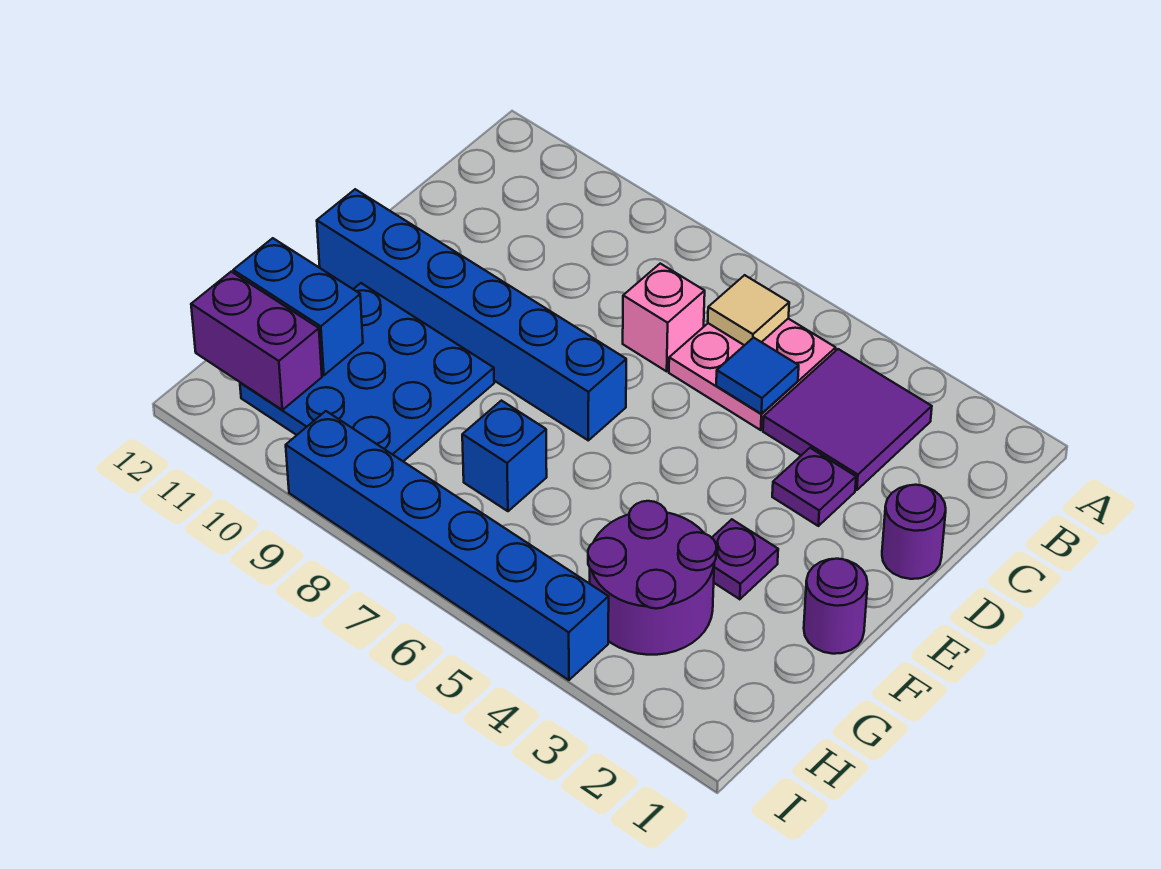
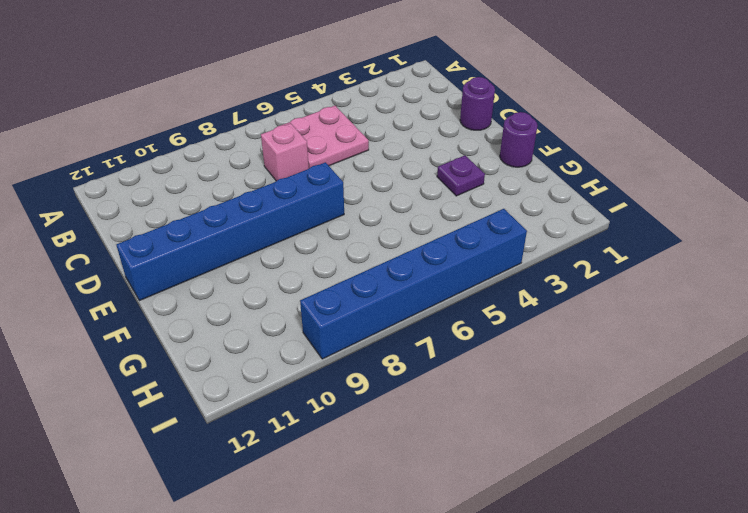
none -> purple tile B3:C4 level 1
none -> purple plate D3 level 1
none -> blue plate F9:H11 level 1

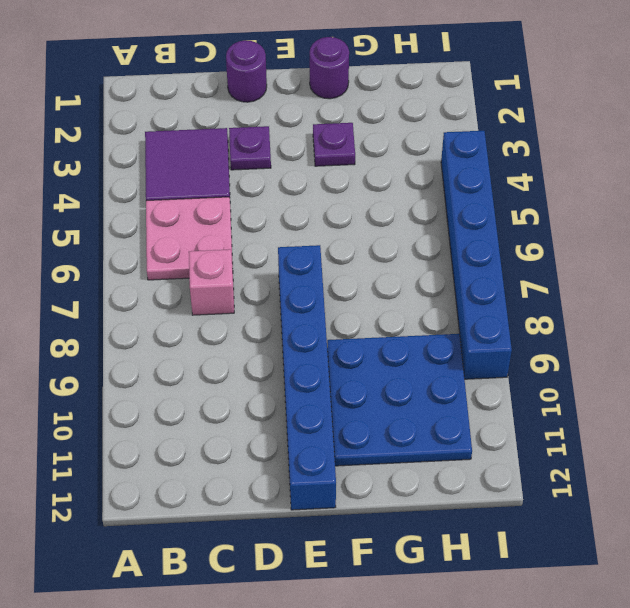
none -> purple round brick G3:H4 level 1
none -> blue brick G7 level 1
none -> tan tile B6 level 2

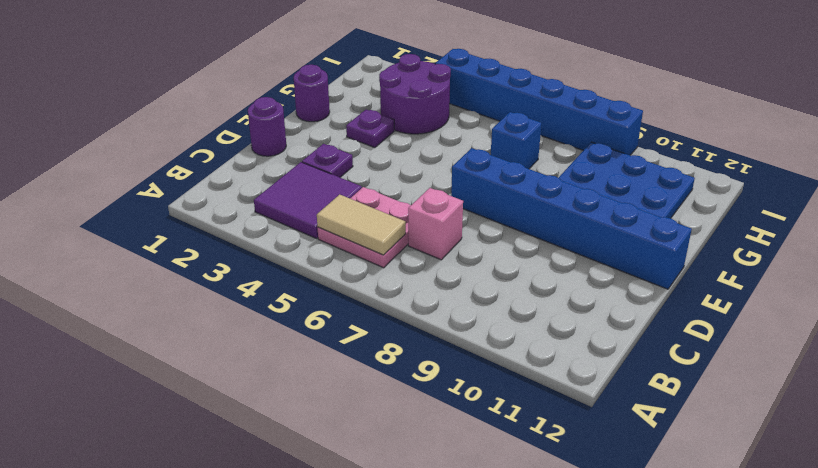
tan tile B5:B6 level 2 -> tan tile B6 level 2
none -> blue tile C5 level 2
none -> blue brick G11:G12 level 2
none -> purple brick H11:H12 level 2

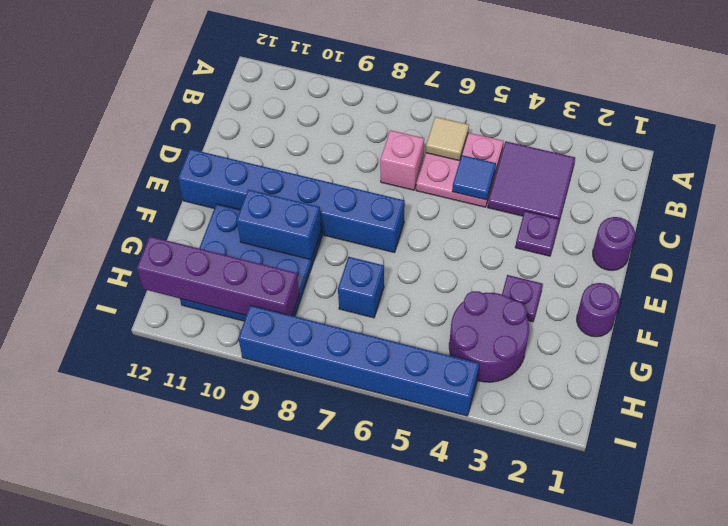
blue brick F9:F10 level 2 -> blue brick G11:G12 level 2
purple brick H9:H12 level 2 -> purple brick H11:H12 level 2

